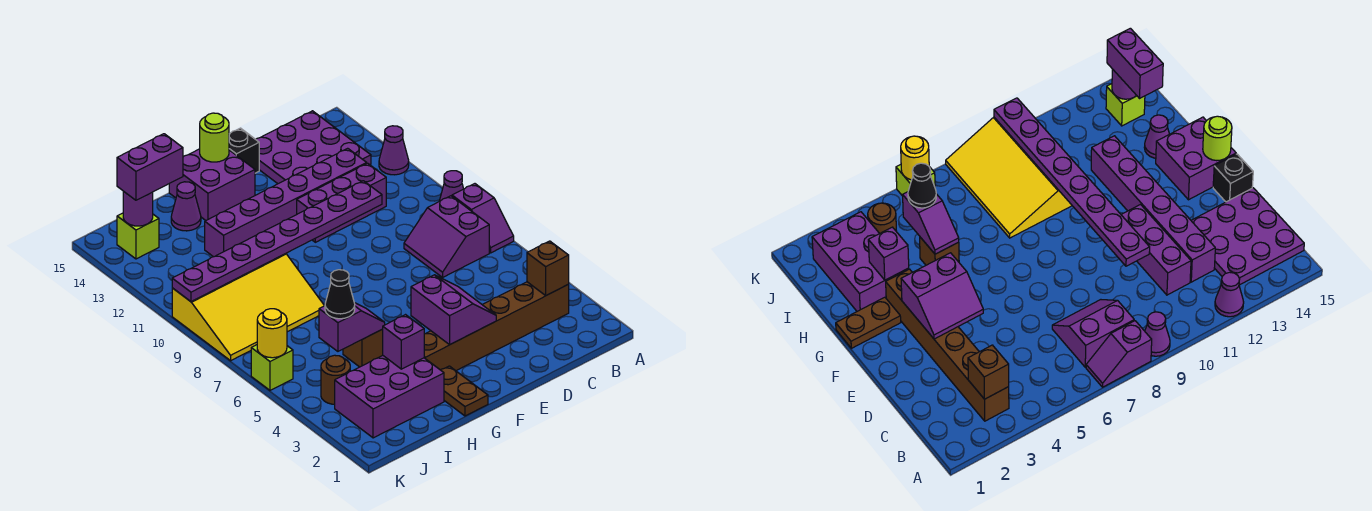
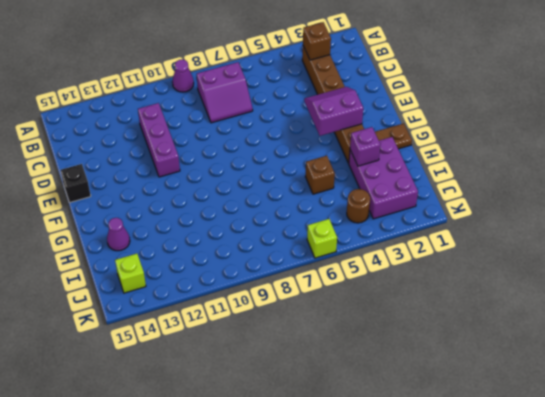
none -> purple slope A7:A8 level 1 top 8
none -> purple cone A12 level 1
none -> purple plate B13:D15 level 1

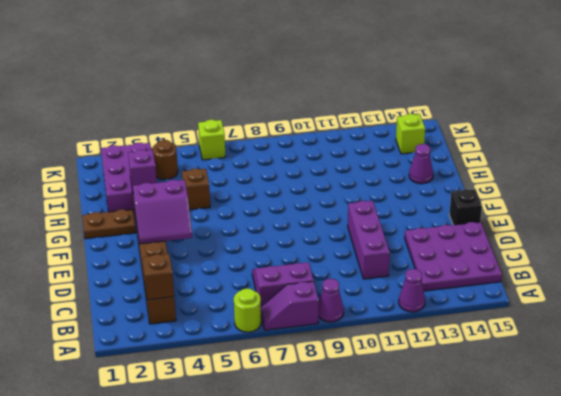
lime round brick A6 level 1 -> lime round brick F15 level 2
none -> purple brick C12:H12 level 1
none -> purple brick F14:G15 level 1
none -> yellow slope H8:K10 level 1 top 10

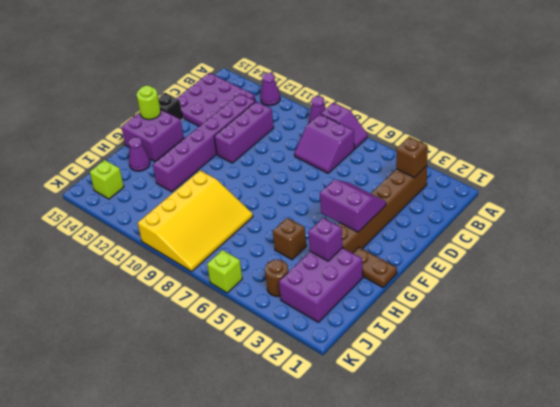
none -> purple plate D10:K10 level 2
none -> purple slope H5:I5 level 2 top I
none -> purple round brick J14 level 2

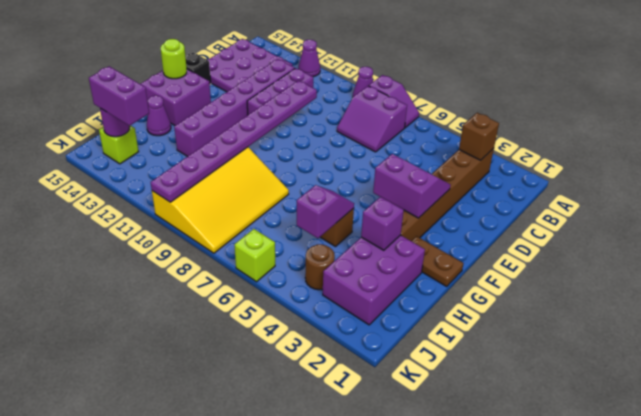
purple brick J13:J14 level 3 -> purple brick I14:J14 level 3
none -> yellow round brick K6 level 2
none -> black cone I5 level 3

